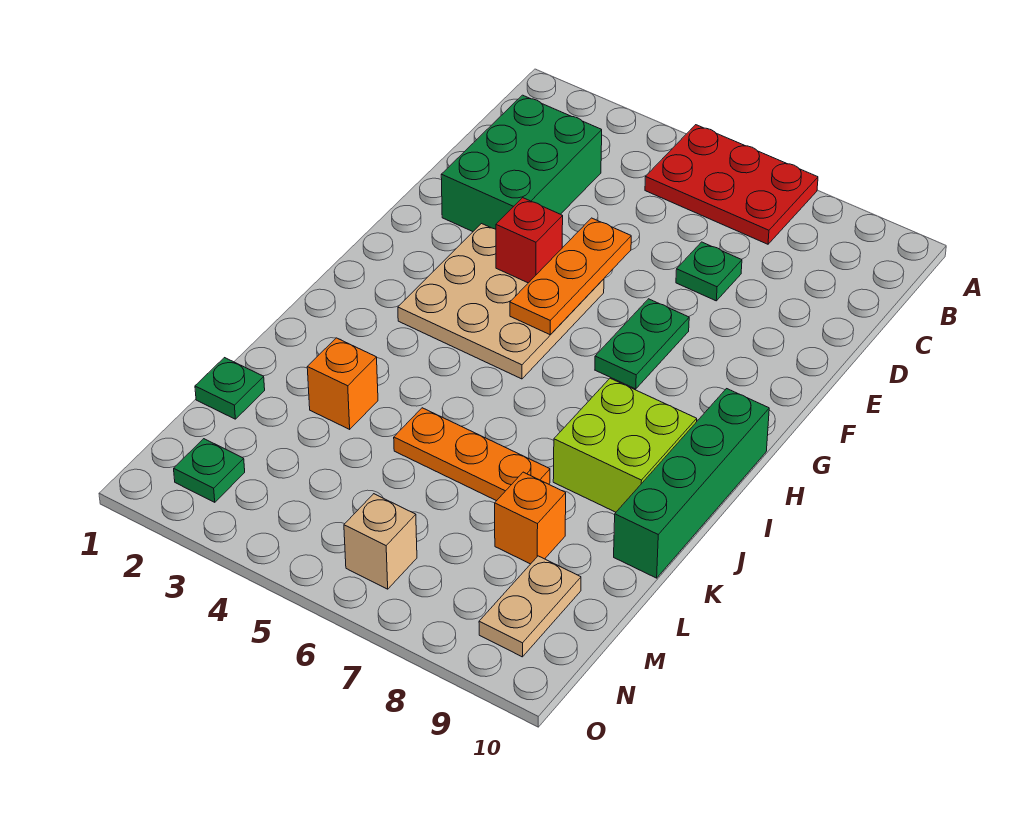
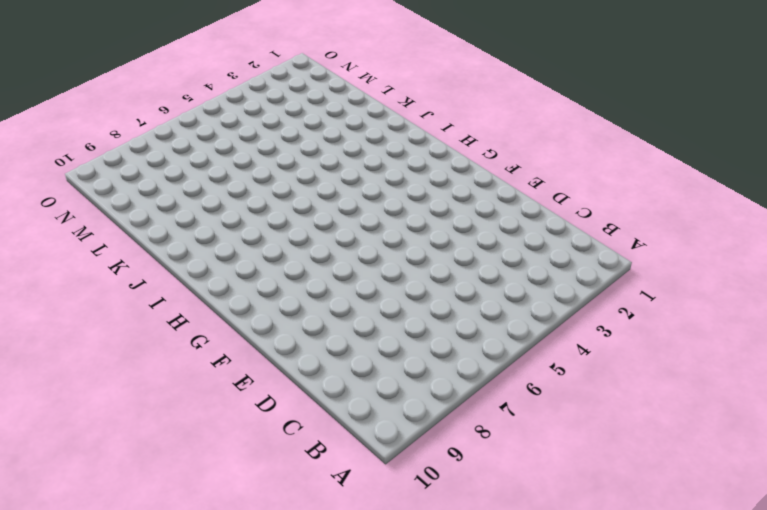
none -> red plate A5:B7 level 1
none -> green brick C2:E3 level 1
none -> green plate D7 level 1

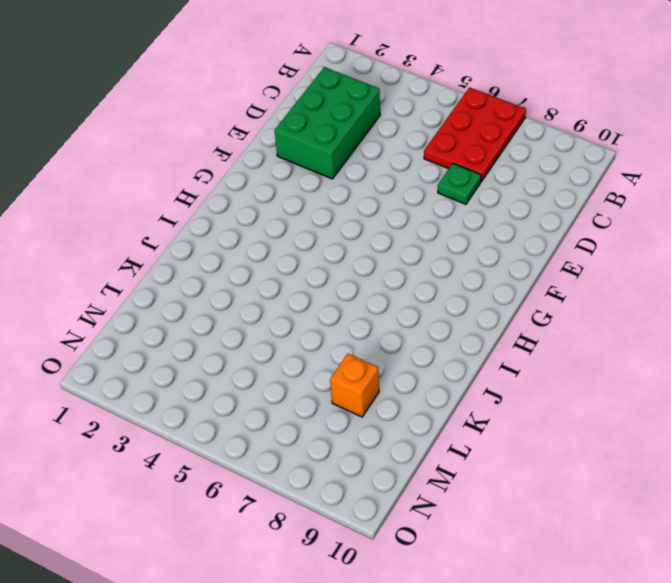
red plate A6:C7 level 1 -> red plate A5:B7 level 1
none -> tan plate F3:H5 level 1
none -> green plate F7:G7 level 1
none -> green brick H10:K10 level 1

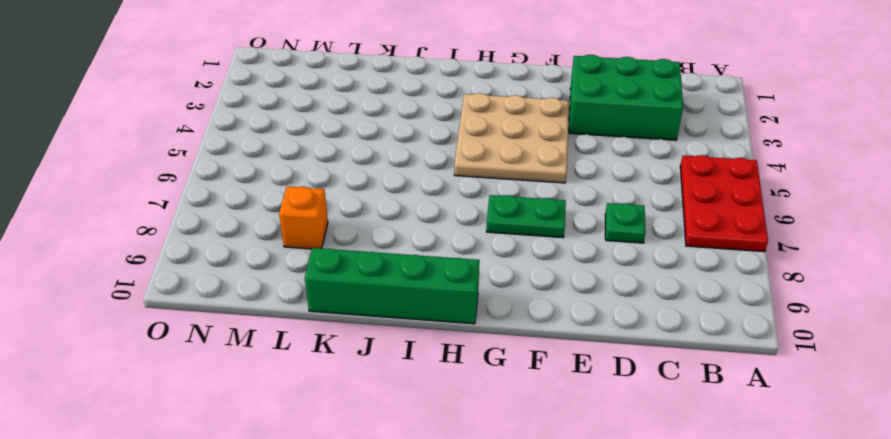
none -> lime brick I8:J9 level 1
none -> orange brick K3 level 1
none -> orange plate K5:K7 level 1

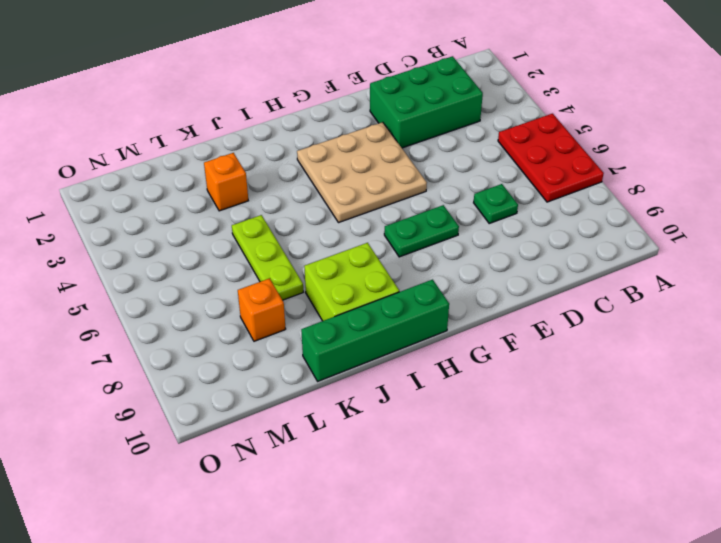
lime plate K5:K7 level 1 -> orange plate K5:K7 level 1
none -> green plate L1 level 1
none -> tan plate M9:N9 level 1
none -> green plate N2 level 1

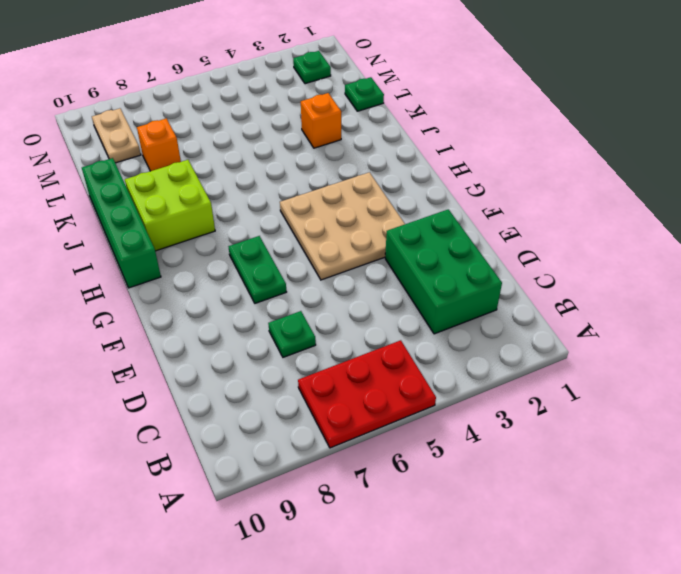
none -> orange plate K5:K7 level 1
none -> tan brick N6 level 1
none -> orange plate E5:G5 level 2

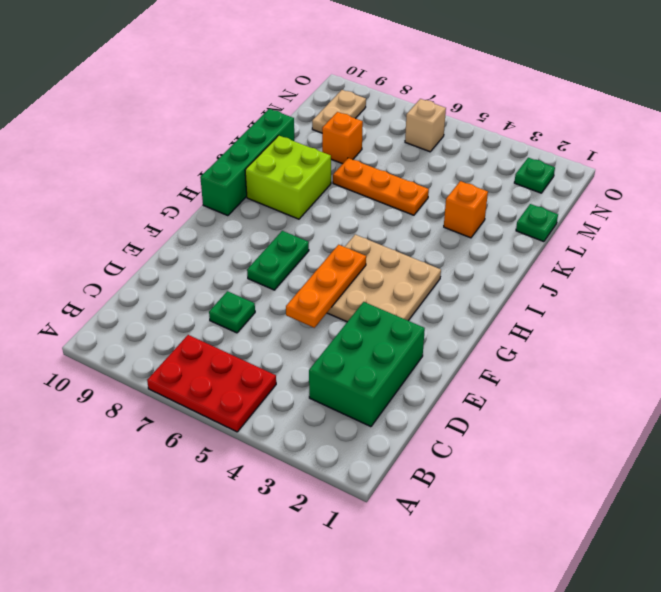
none -> red brick F4 level 2

